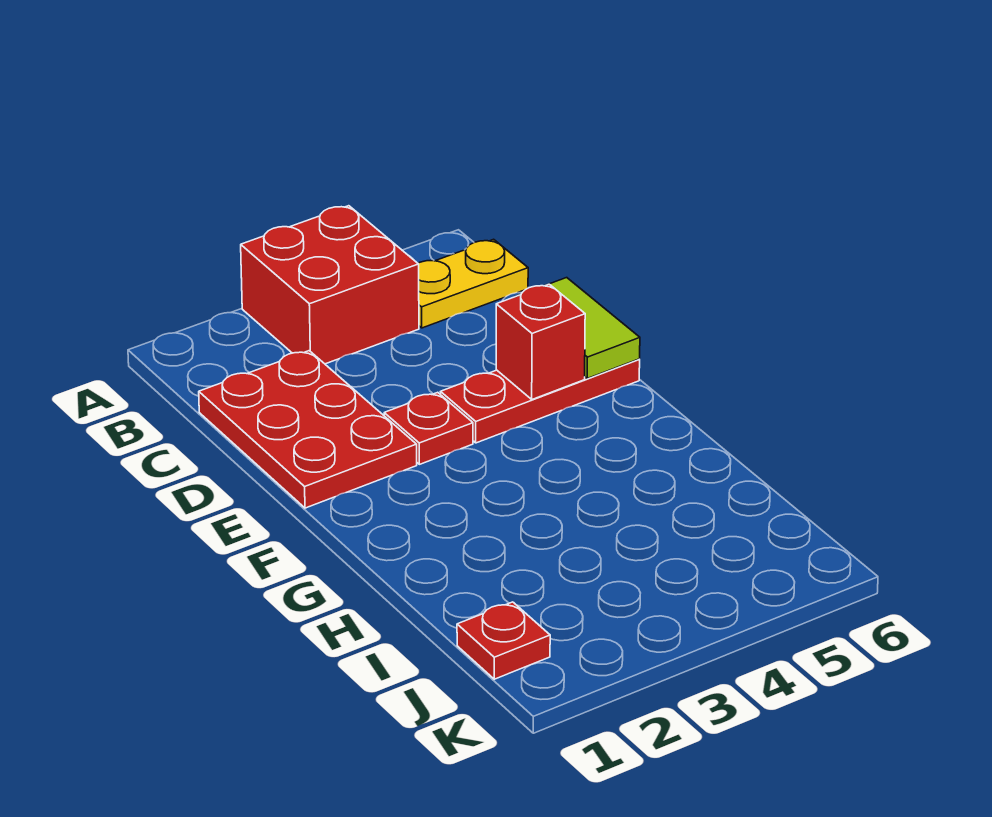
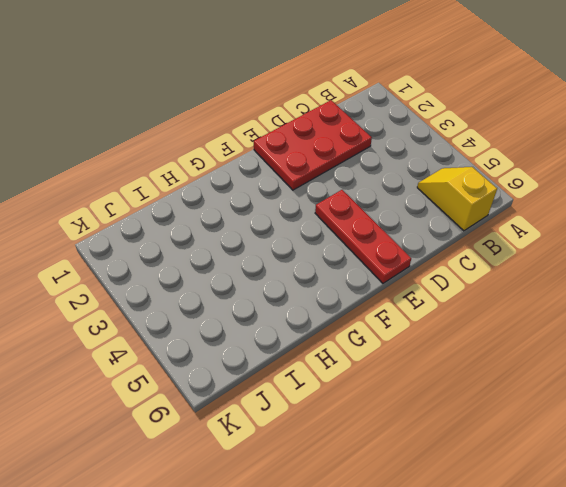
yellow slope B5:B6 level 1 top 6 -> yellow plate B5:B6 level 1
none -> red brick A3:B4 level 1
none -> red plate E3 level 1

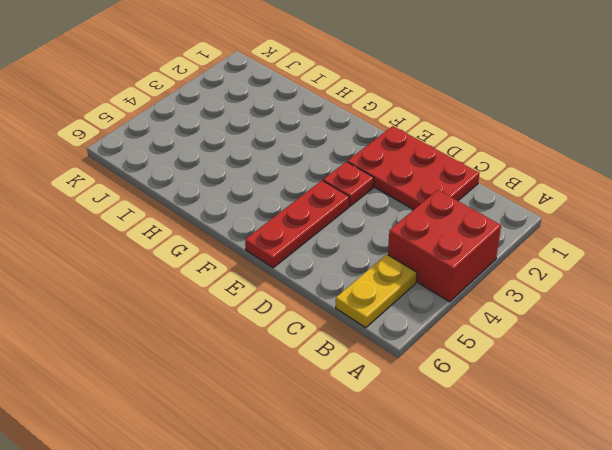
none -> red plate J1 level 1
none -> lime tile D6:E6 level 2

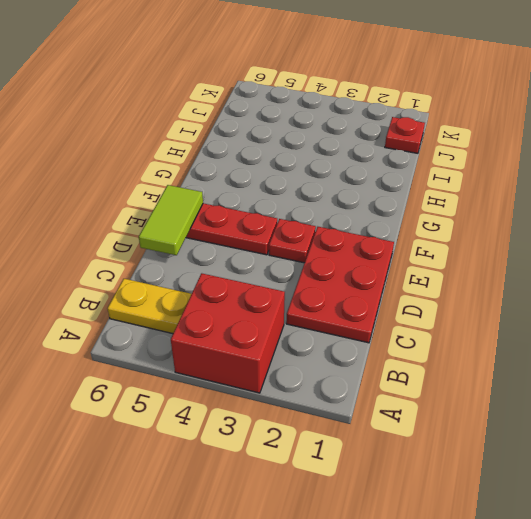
none -> red brick E5 level 2

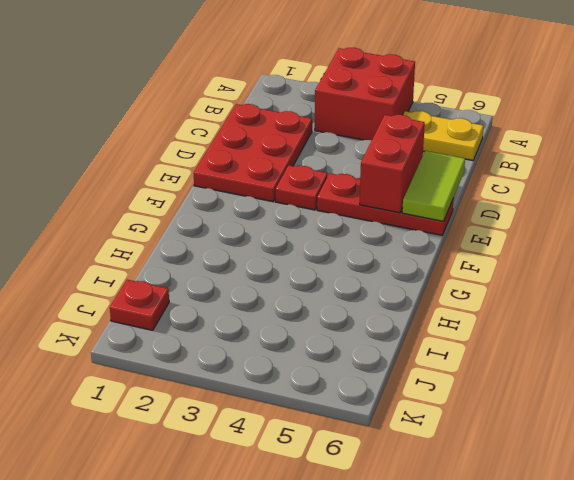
red brick D5:E5 level 2 -> red brick E5 level 2

